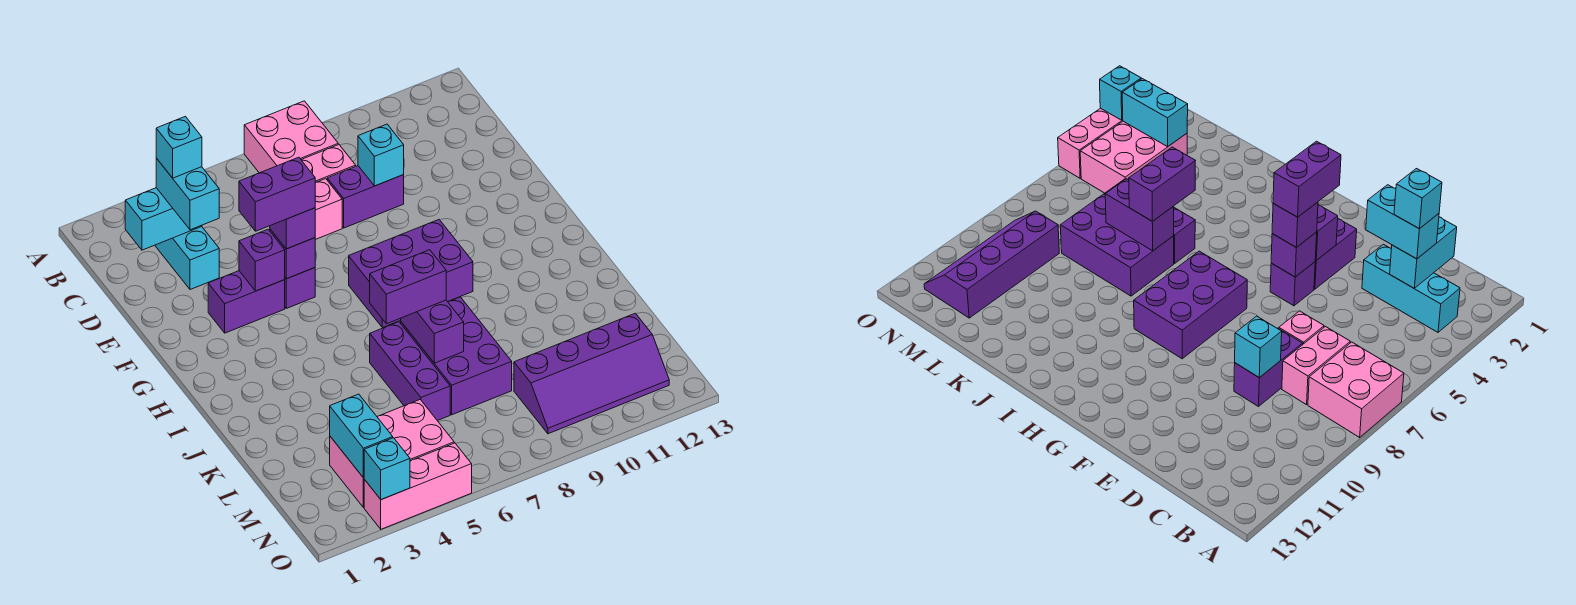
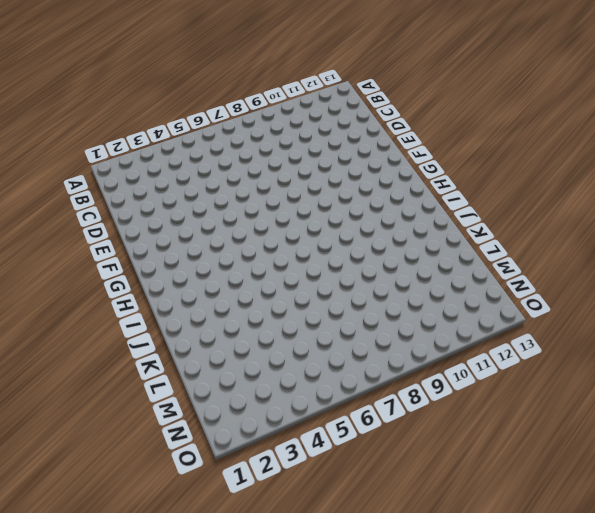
none -> pink brick A7:B8 level 1
none -> cyan brick B3:D3 level 1
none -> pink brick C7:C8 level 1

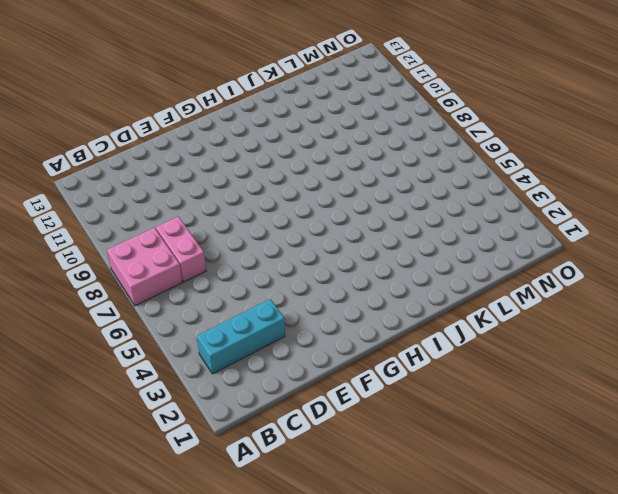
none -> pink brick D7 level 1
none -> purple brick D8:D9 level 1
none -> purple brick F3:F4 level 1

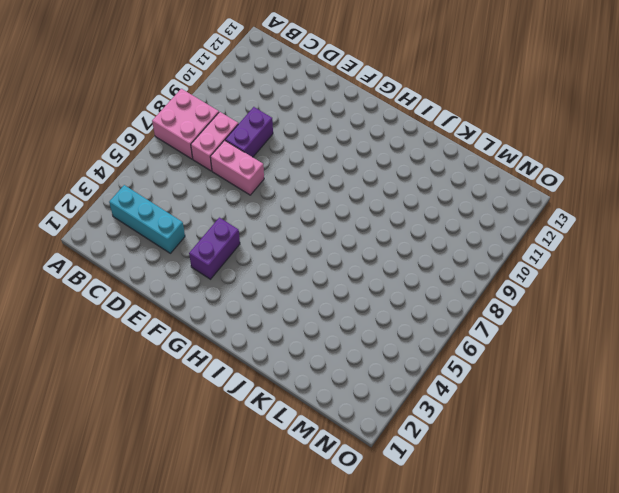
pink brick D7:E7 level 1 -> pink brick D7 level 1
none -> purple brick F5 level 1
none -> purple brick G7:H9 level 1
none -> purple brick J6:L6 level 1

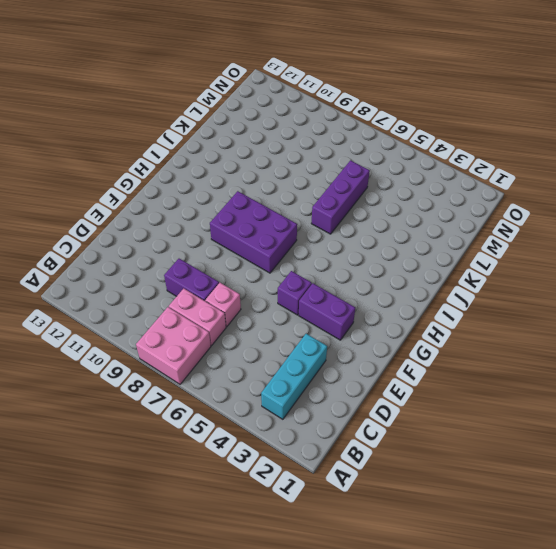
none -> purple brick J7:L8 level 1
none -> pink brick M3:N5 level 1
none -> purple slope M9:N12 level 1 top M

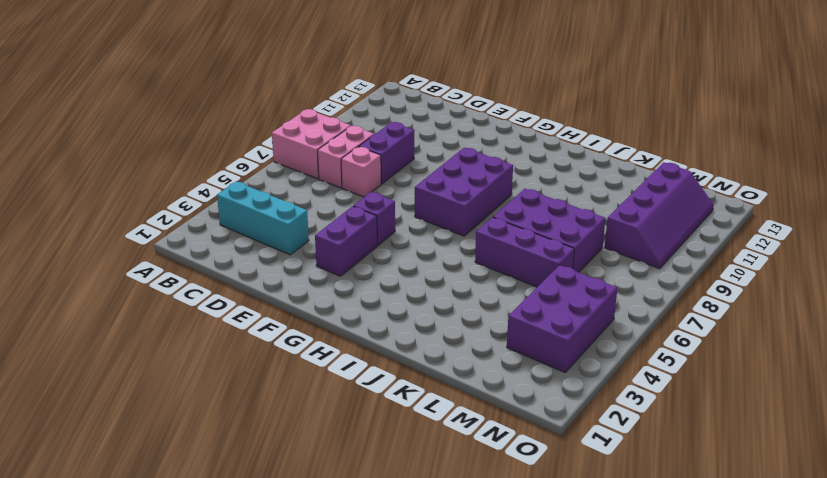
purple brick M3:N5 level 1 -> pink brick M3:N5 level 1
none -> pink brick O3:O5 level 1
none -> cyan brick C2:C3 level 2
none -> cyan brick D9 level 2

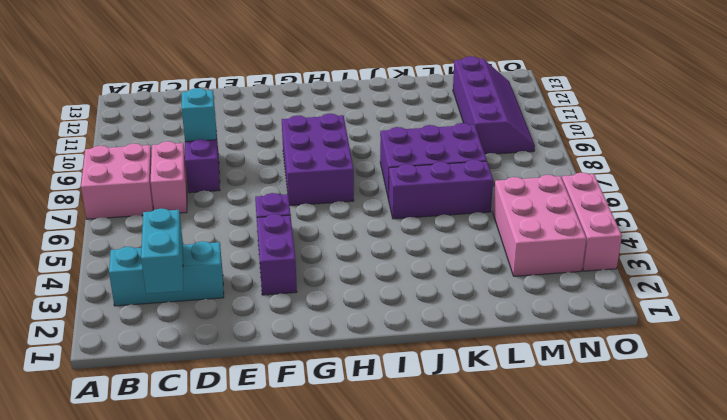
none -> pink brick D7 level 1
none -> purple brick F4 level 2
none -> purple brick F5 level 2

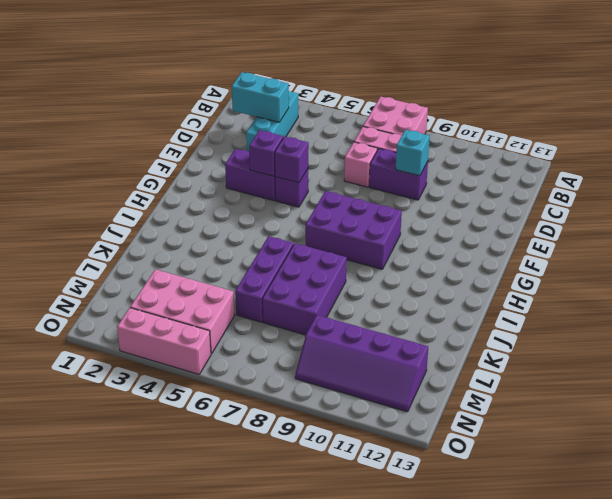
none -> purple brick J7:K7 level 2
none -> cyan brick M3:N3 level 2
none -> cyan brick O3 level 2

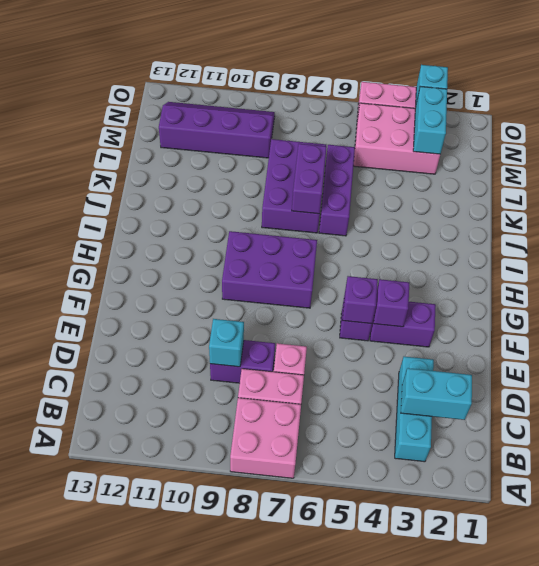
none -> cyan brick C3:D3 level 3
none -> purple brick F5 level 3
none -> purple brick J6:J7 level 3

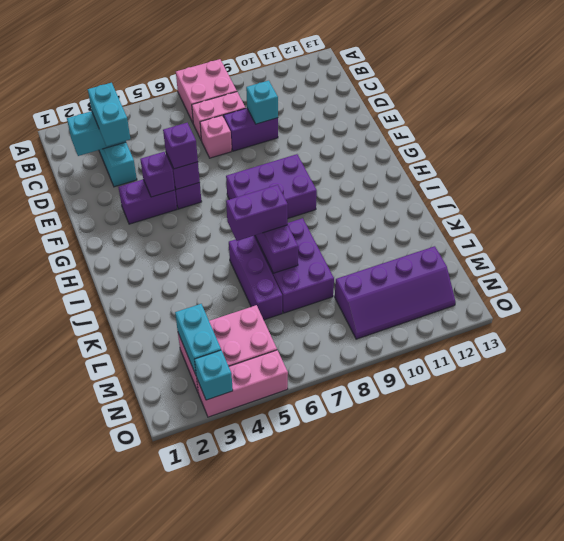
none -> cyan brick C3 level 4
none -> purple brick F4:F5 level 4

